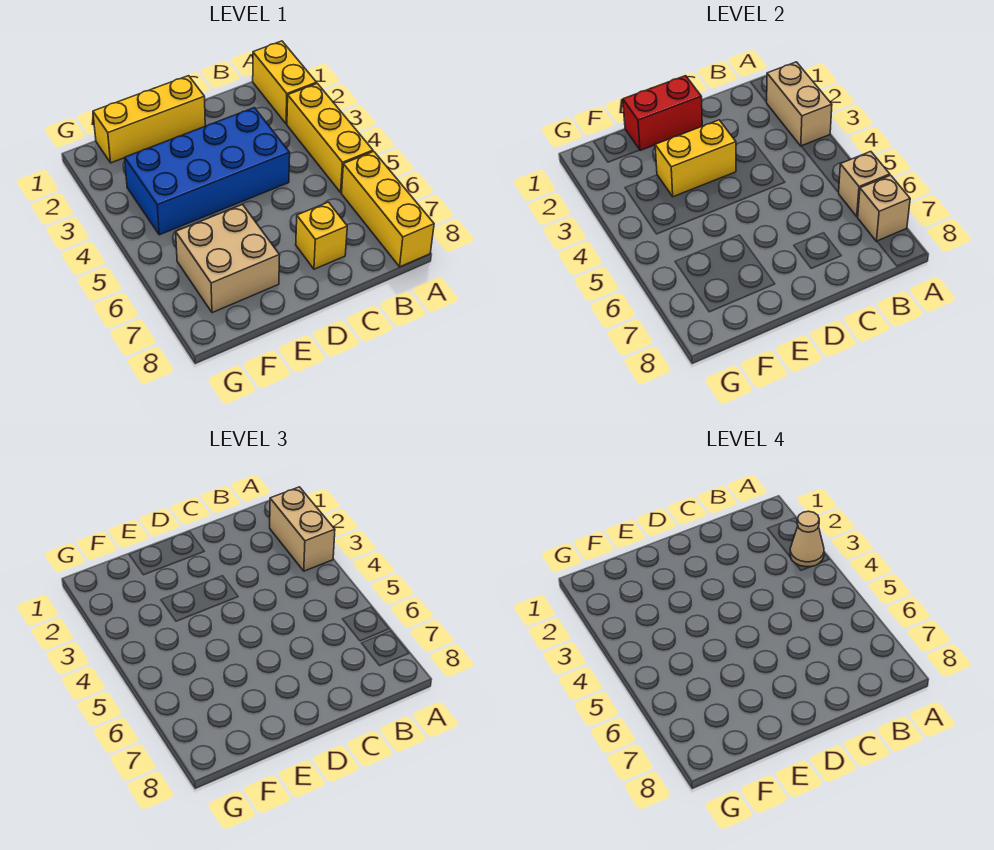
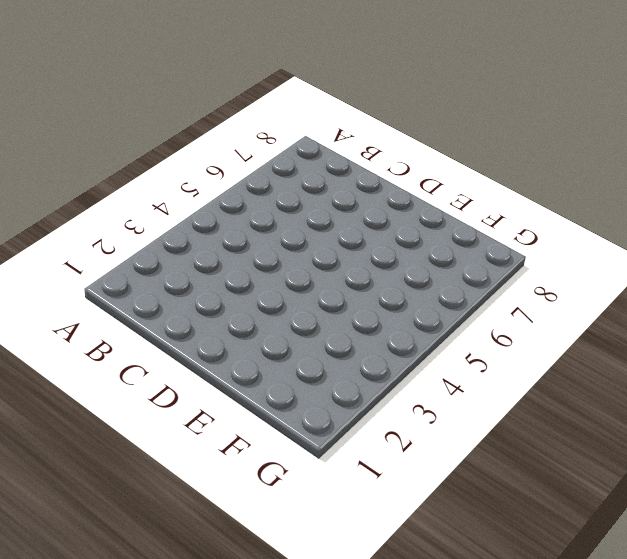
none -> yellow brick A1:A2 level 1
none -> yellow brick A3:A5 level 1
none -> yellow brick A6:A8 level 1

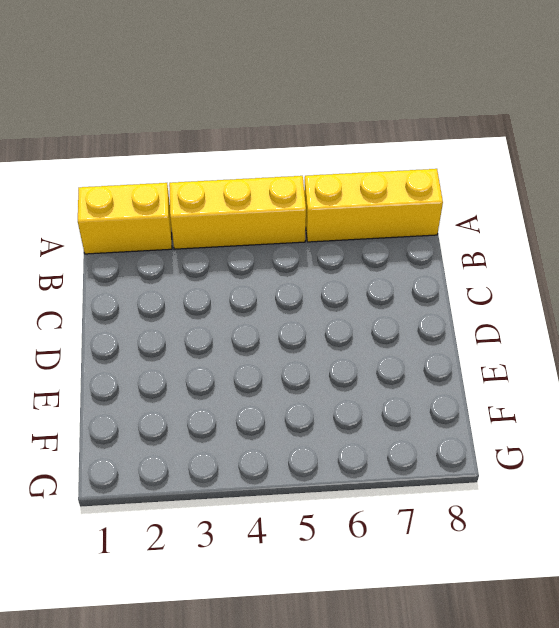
none -> blue brick C3:F4 level 1
none -> yellow brick C7 level 1
none -> yellow brick D1:F1 level 1

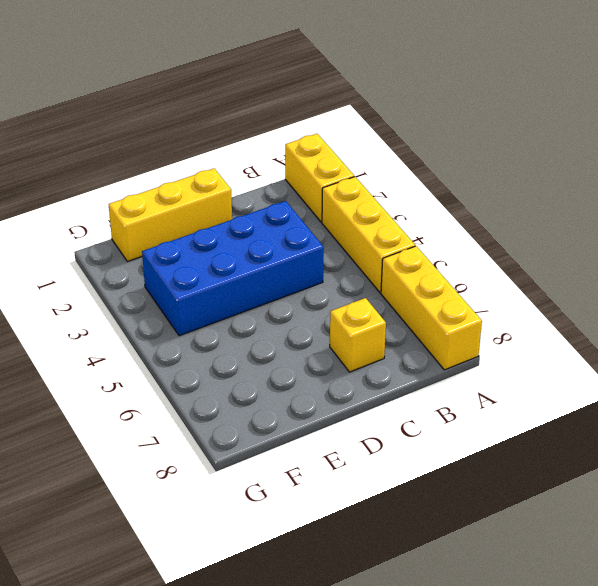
none -> tan brick E6:F7 level 1
none -> tan brick A2:A3 level 2
none -> tan brick A6 level 2

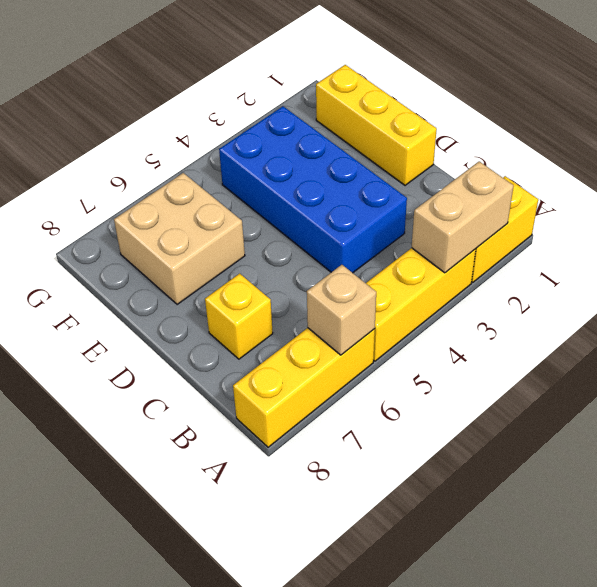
none -> tan brick A7 level 2
none -> red brick D1:E1 level 2
none -> yellow brick D3:E3 level 2

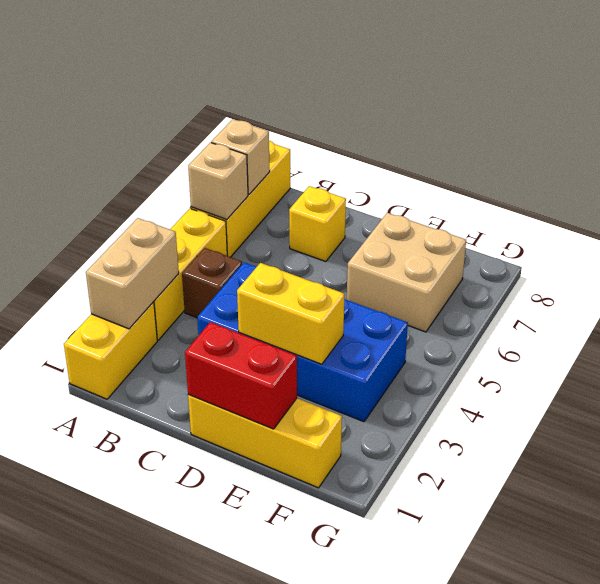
brown brick B4 level 1 -> none
none -> tan brick A2:A3 level 3
none -> tan cone A3 level 4

